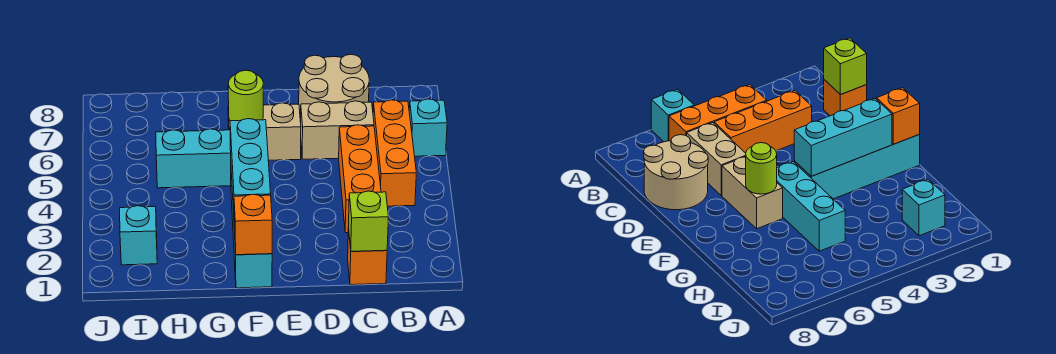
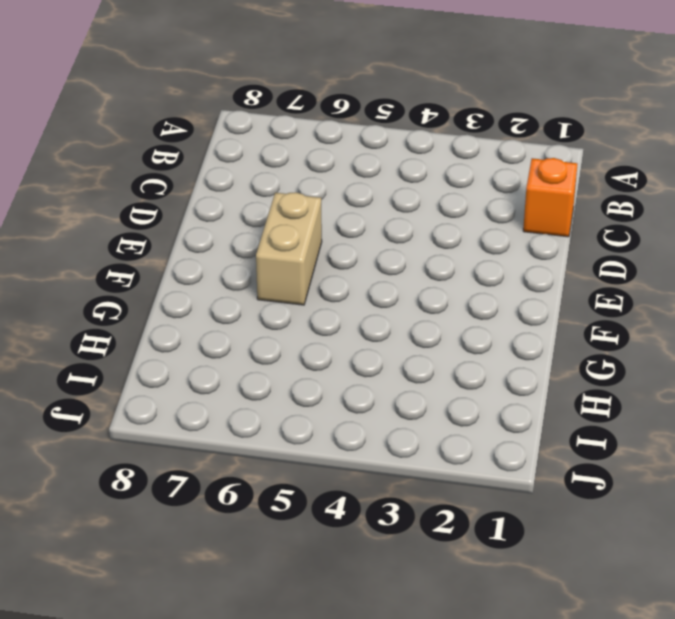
none -> cyan brick A6 level 1
none -> orange brick B4:B6 level 1
none -> orange brick C3:C5 level 1

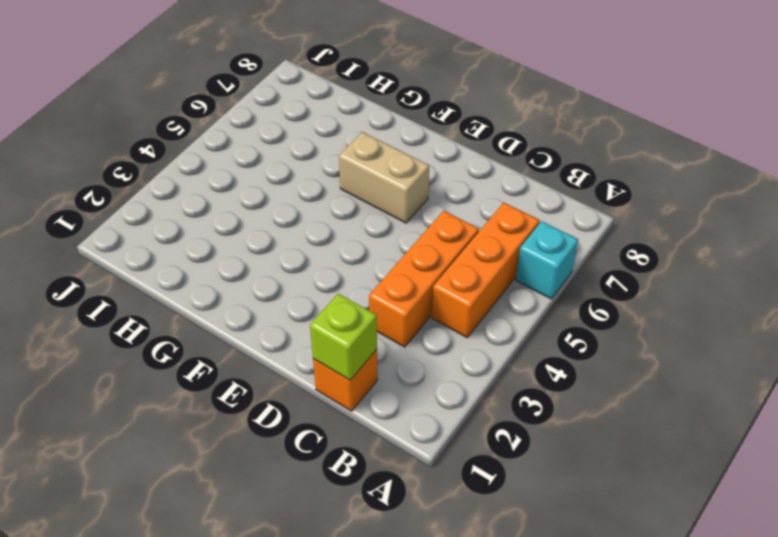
none -> tan brick C6:D6 level 1
none -> tan round brick C7:D8 level 1
none -> cyan brick F1:F4 level 1

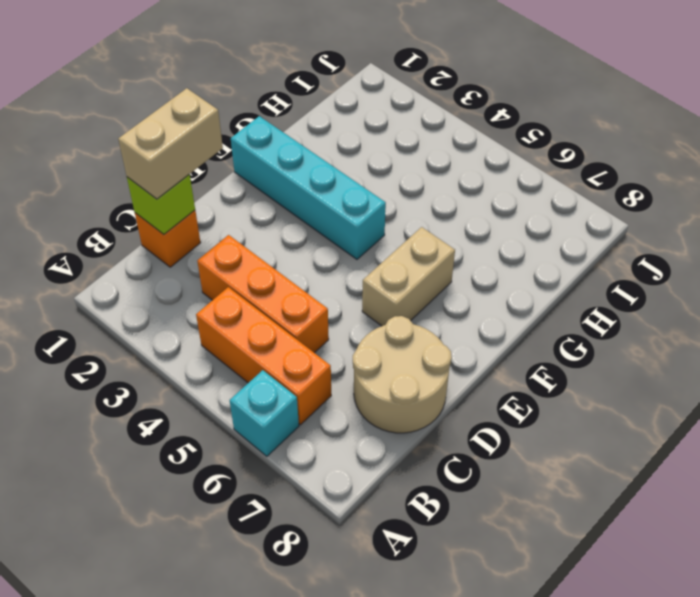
tan brick C1:D1 level 3 -> tan brick C6:D6 level 1
none -> cyan brick F5:H5 level 1
none -> cyan brick I2 level 1
none -> orange brick F1 level 2

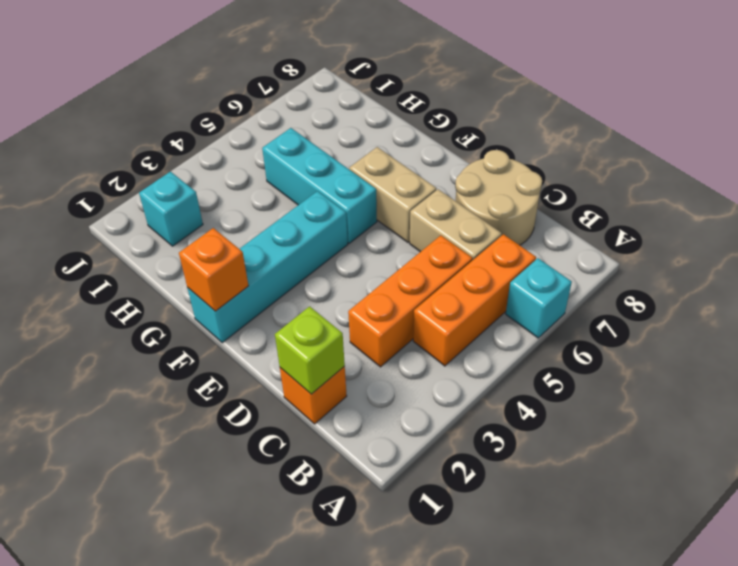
none -> cyan brick F2:F4 level 2
none -> lime round brick F6 level 2

